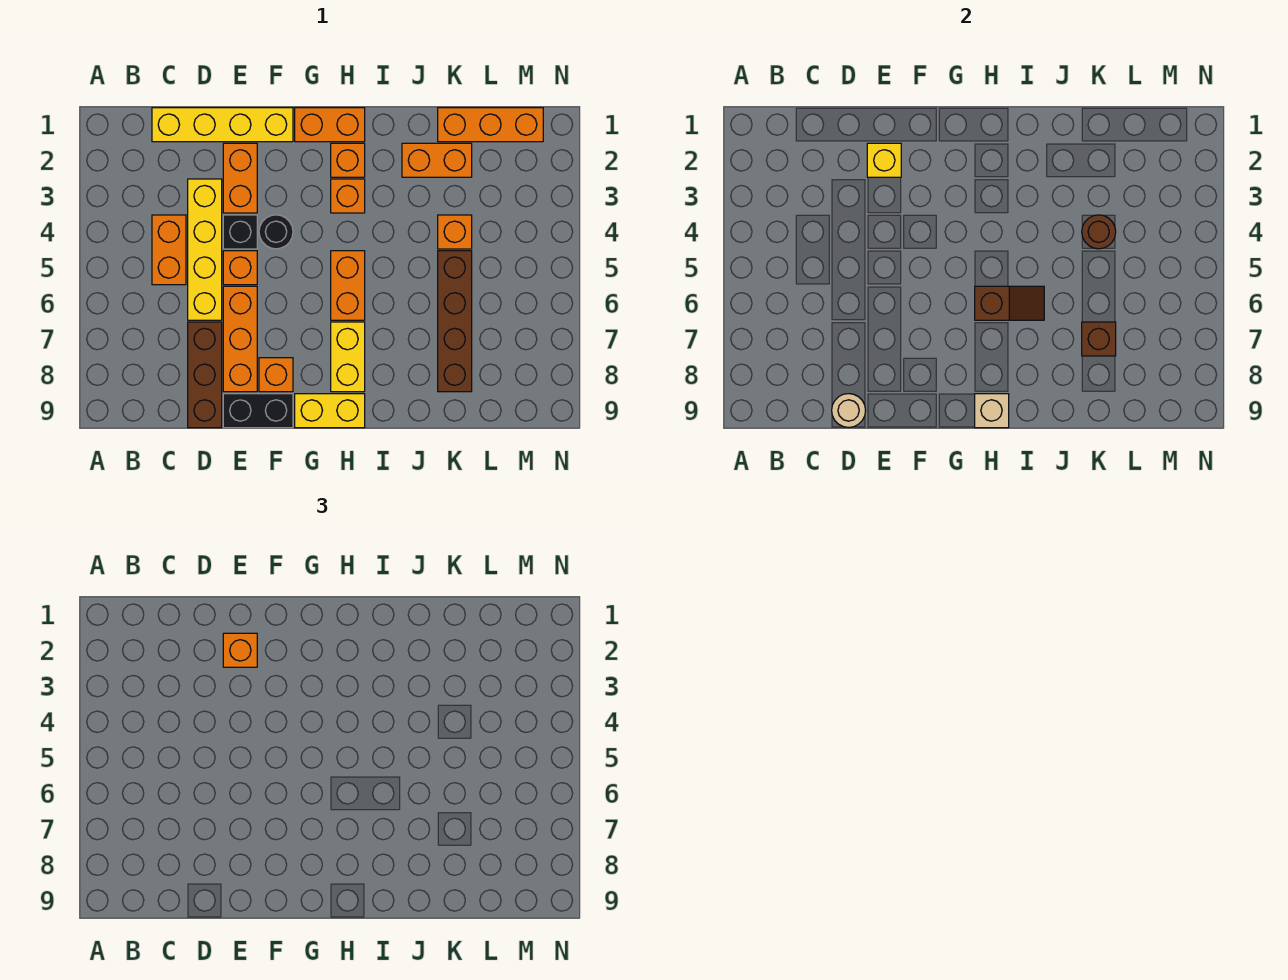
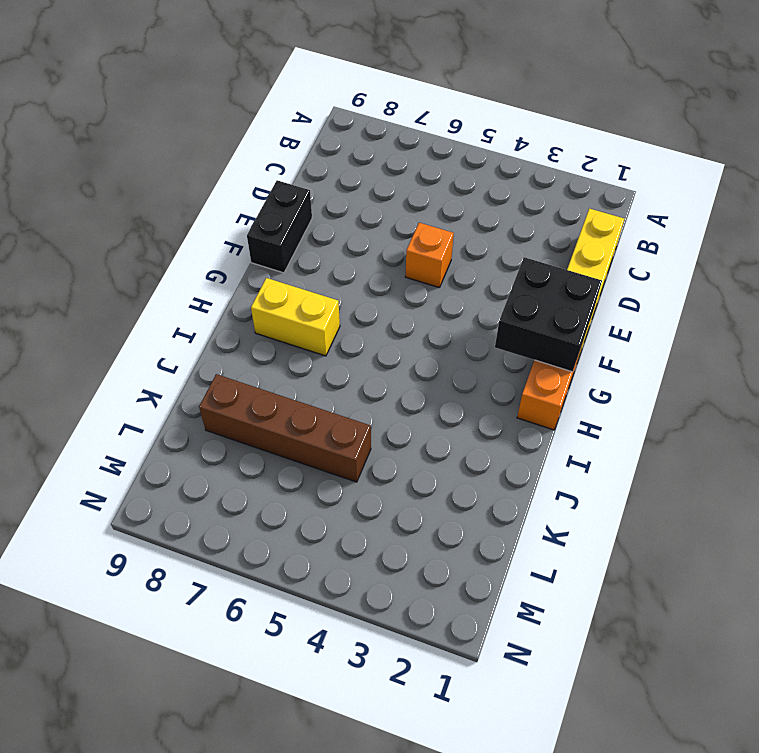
black brick F1:G2 level 2 -> none
none -> orange brick C4:C5 level 1
none -> yellow brick D3:D6 level 1
none -> brown brick D7:D9 level 1

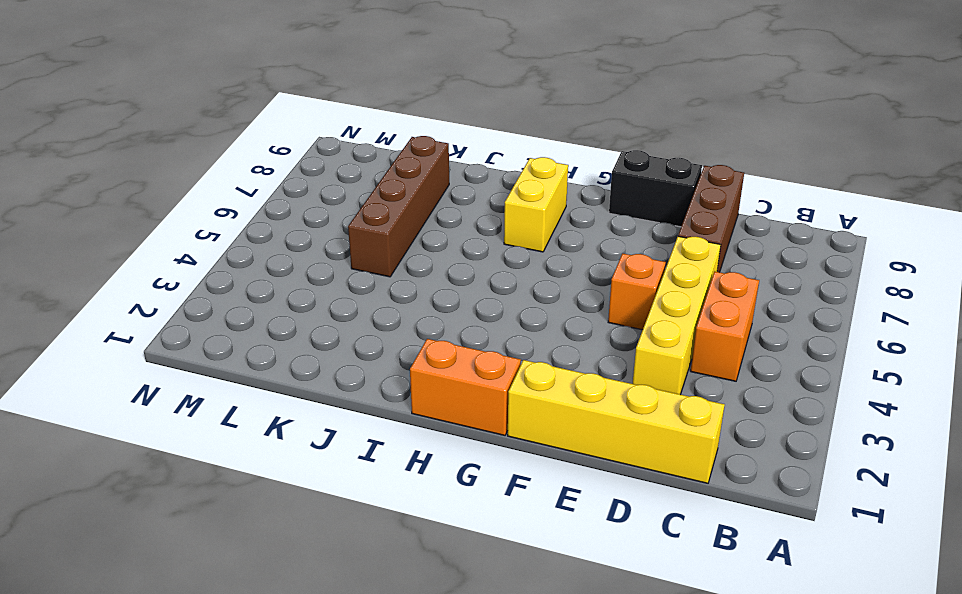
none -> orange brick E2:E3 level 1
none -> black brick E4 level 1
none -> orange brick E6:E8 level 1

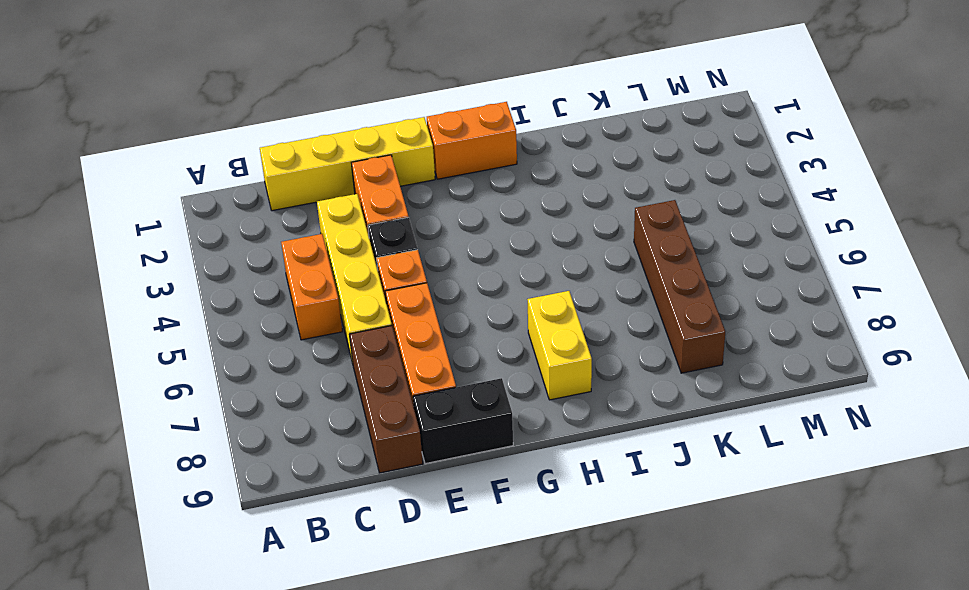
none -> black round brick F4 level 1
none -> orange brick F8 level 1
none -> yellow brick G9:H9 level 1

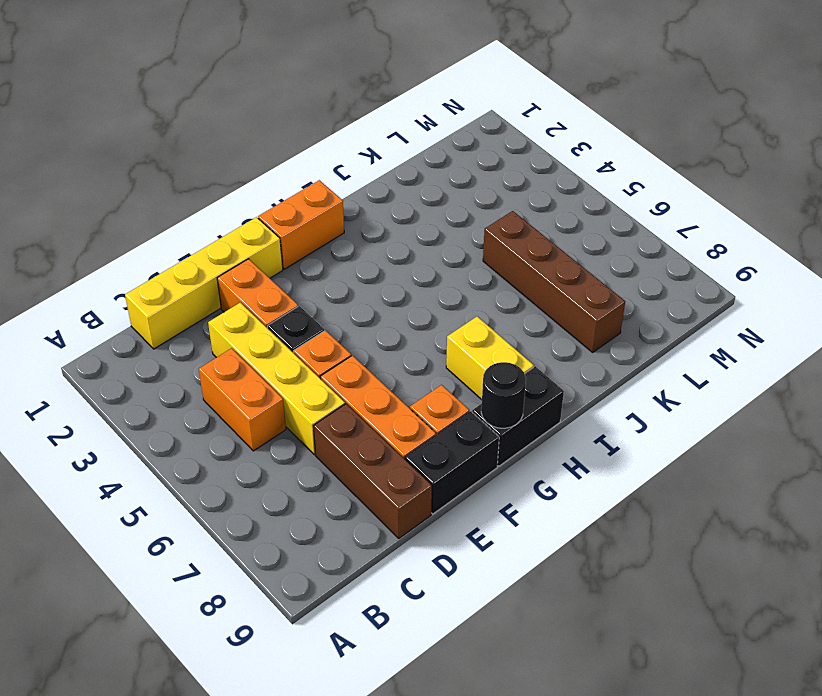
black brick G9:H9 level 1 -> yellow brick G9:H9 level 1
black round brick G9 level 2 -> black round brick F4 level 1
none -> orange brick H2 level 1
none -> orange brick H3 level 1
none -> orange brick H5:H6 level 1

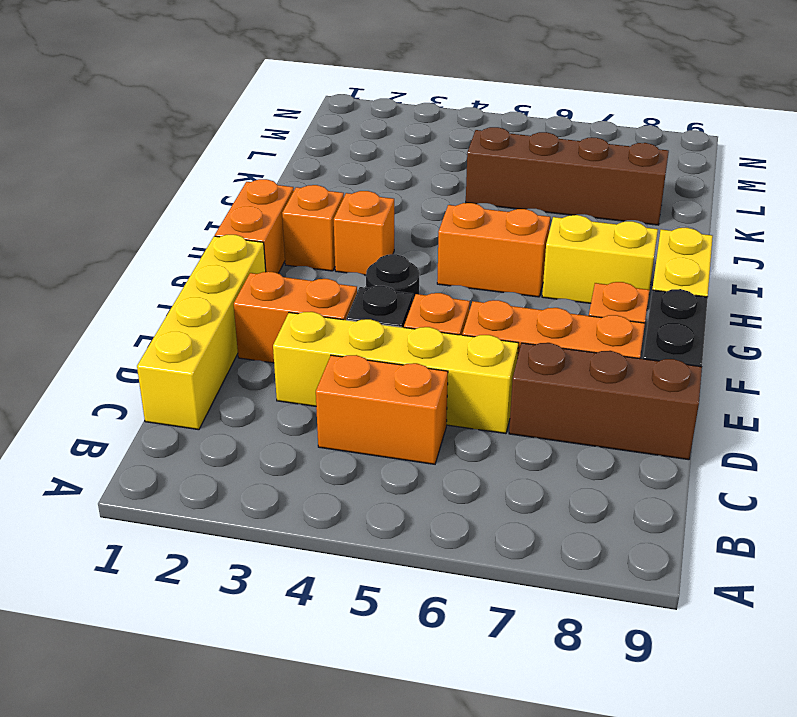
none -> orange brick J2:K2 level 1
none -> orange brick K1:M1 level 1
none -> orange brick K4 level 1

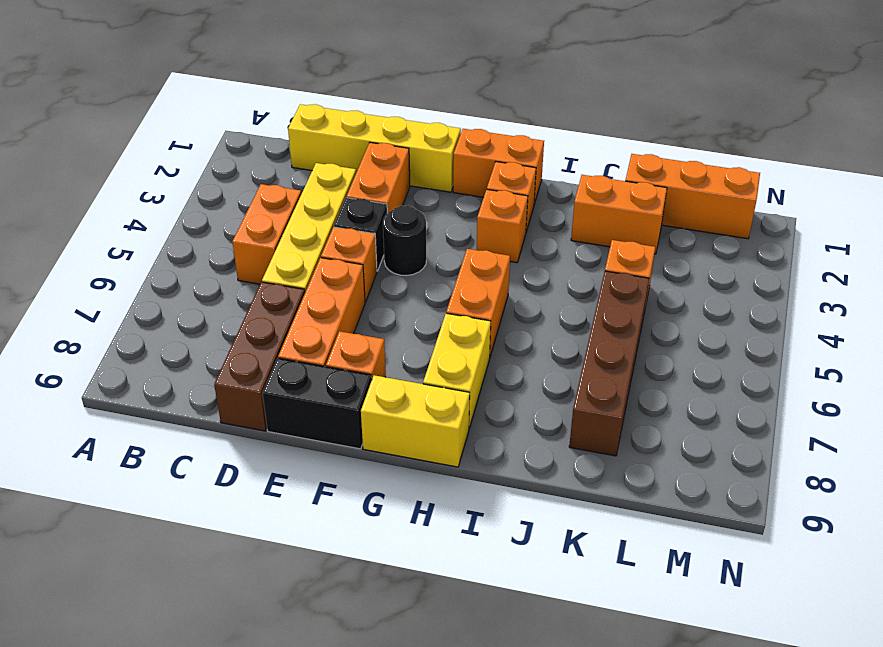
none -> tan round brick D9 level 2
none -> yellow brick E2 level 2
none -> brown slope H6:I6 level 2 top H

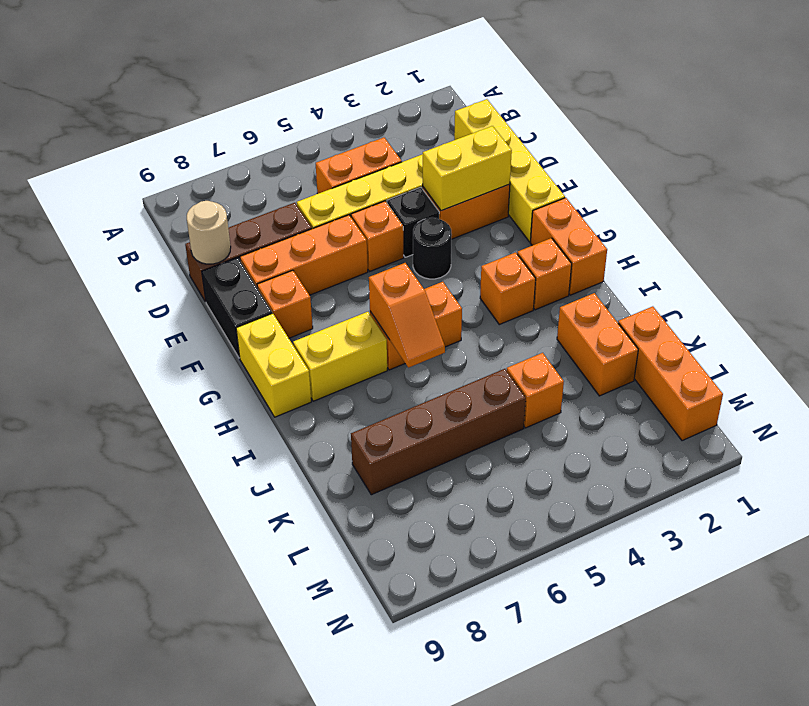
yellow brick E2:E3 level 2 -> yellow brick E2 level 2
orange slope H6:I6 level 2 top H -> brown slope H6:I6 level 2 top H
none -> tan brick H9 level 2
none -> brown round brick K4 level 2
none -> brown brick K7 level 2

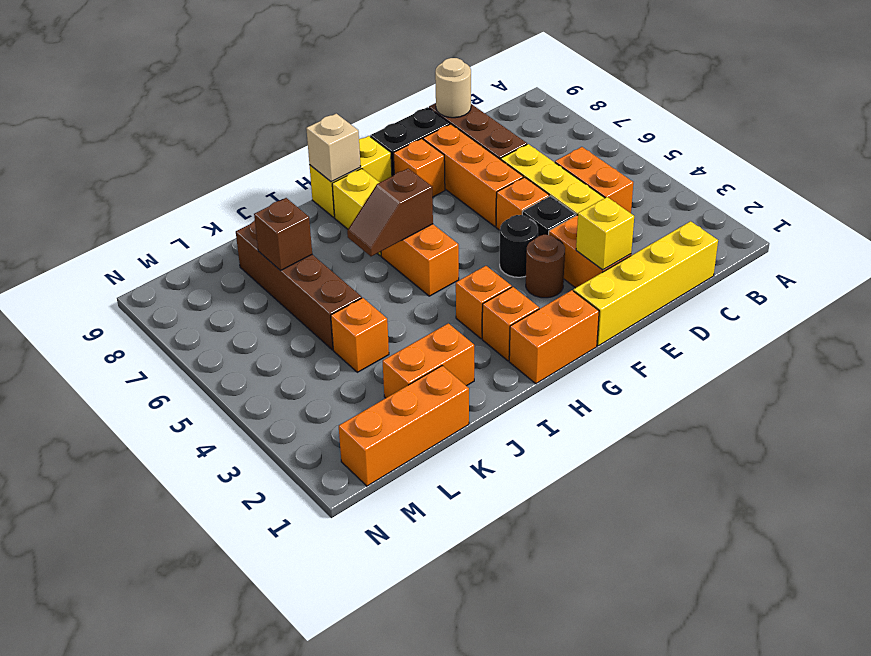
brown round brick F3 level 1 -> brown round brick K4 level 2
none -> orange brick E2 level 3

